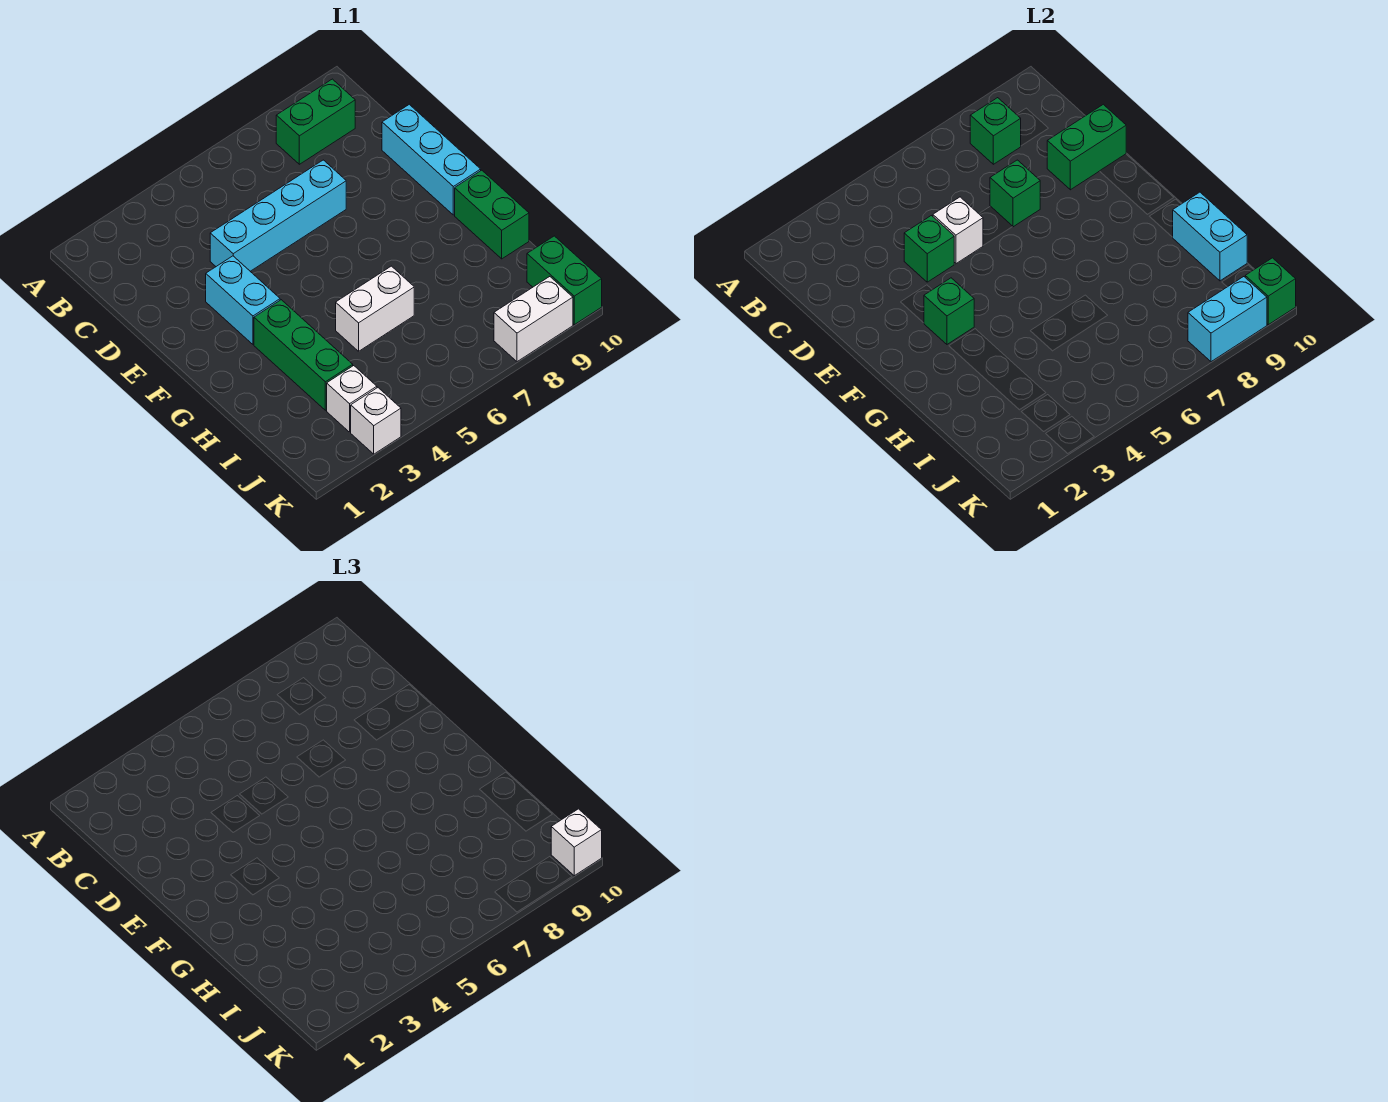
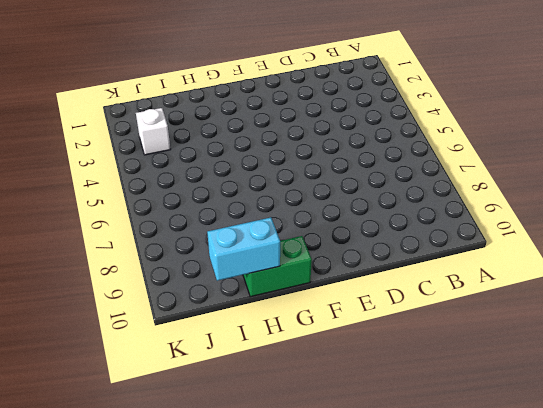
none -> green brick B8:B9 level 1
none -> cyan brick D4:D7 level 1
none -> cyan brick D10:F10 level 1

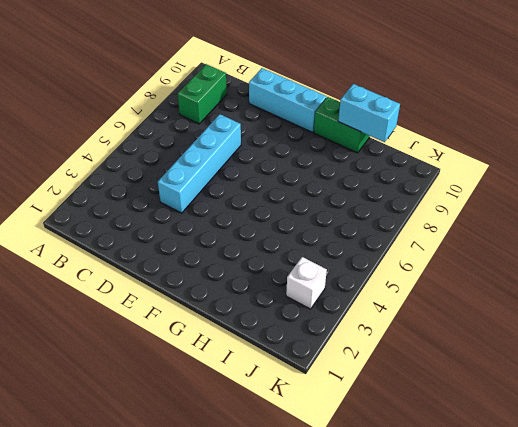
none -> cyan brick E3:F3 level 1
none -> green brick G3:I3 level 1
none -> white brick H5:H6 level 1

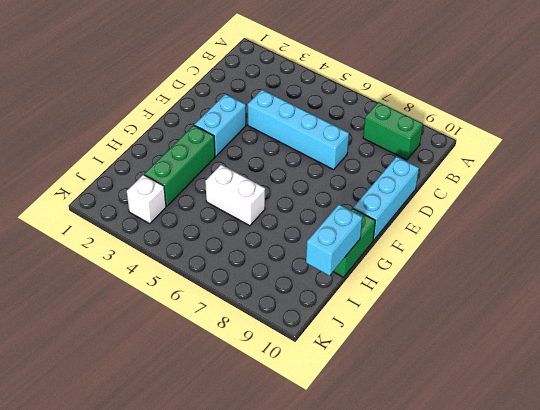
none -> green brick J10:K10 level 1
none -> white brick K3 level 1
none -> white brick K8:K9 level 1

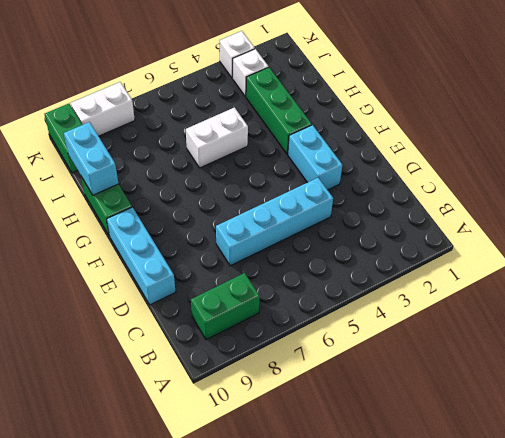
none -> green brick B8 level 2
none -> green brick D4 level 2
none -> white brick D5 level 2

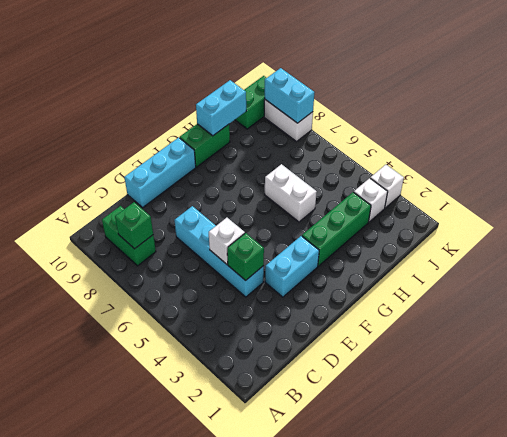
none -> green brick D7 level 2
none -> green brick D9:D10 level 2
none -> green brick F3 level 2

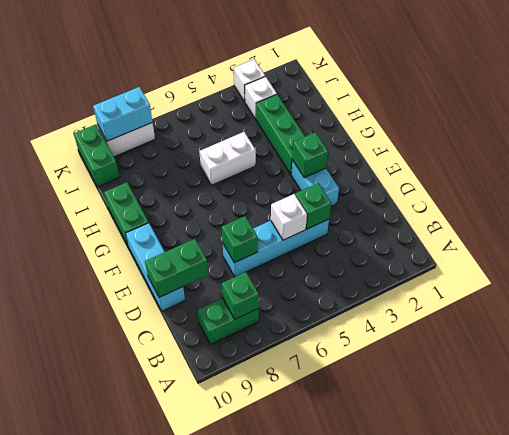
none -> cyan brick H10:I10 level 2
none -> green brick K10 level 2
none -> white brick K10 level 3

